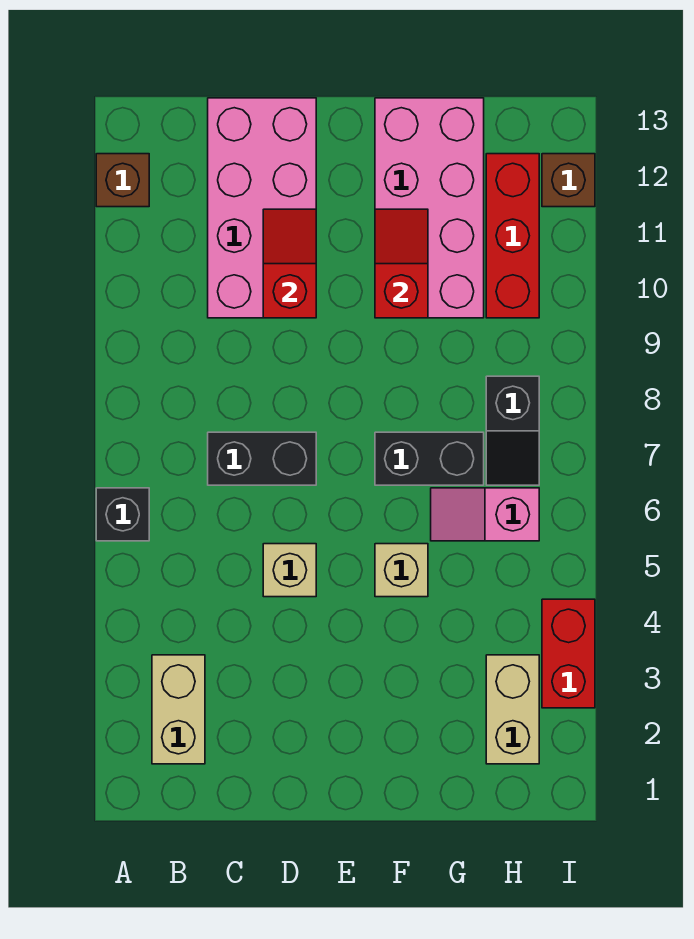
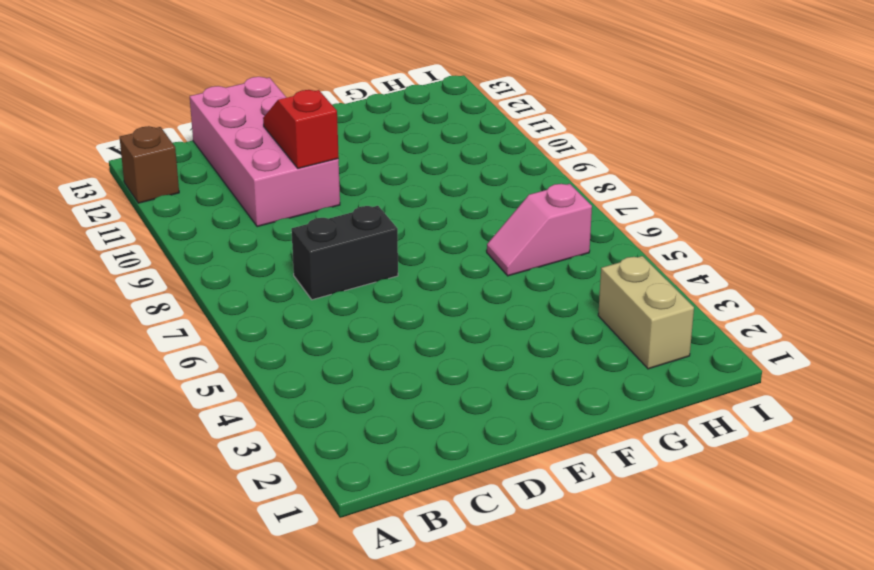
none -> black brick A6 level 1
none -> tan brick B2:B3 level 1
none -> tan brick D5 level 1

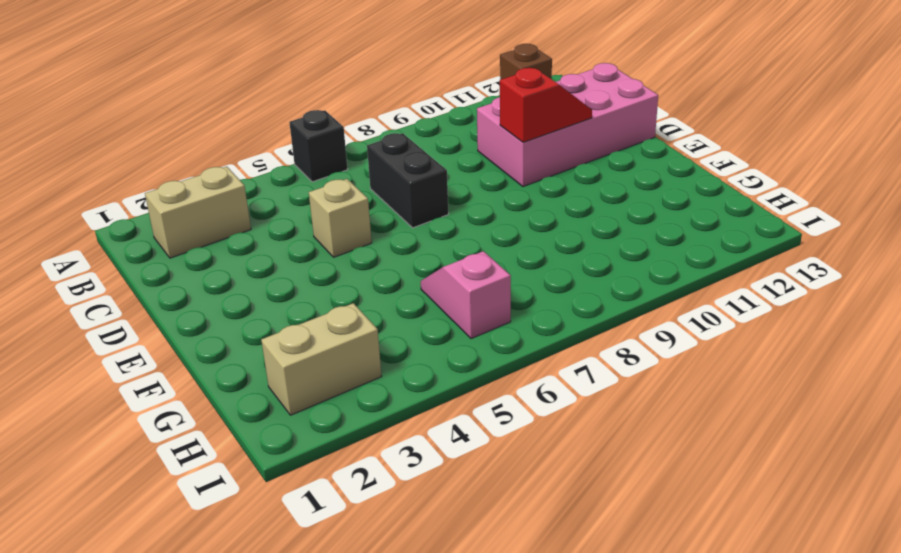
none -> tan brick F5 level 1
none -> black brick F7:G7 level 1
none -> pink brick F10:G13 level 1

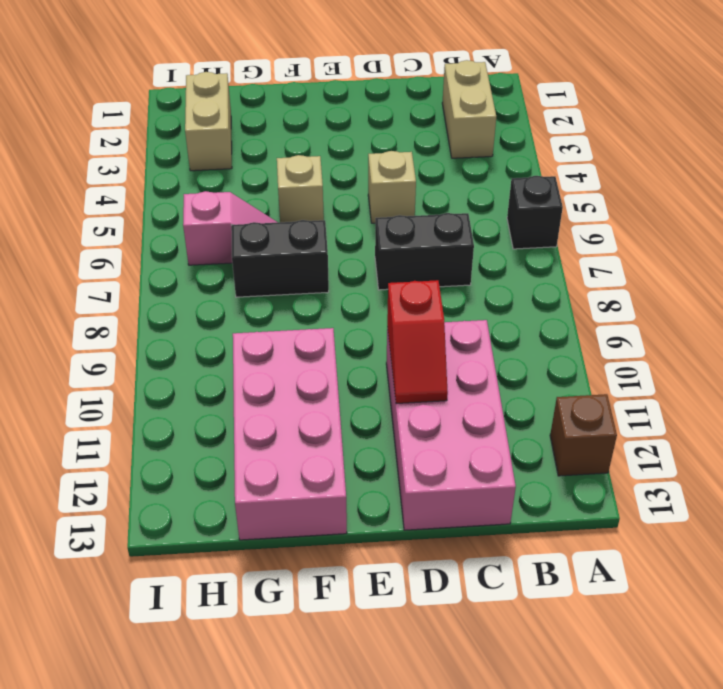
none -> black slope H7:H8 level 1 top 8
none -> red brick H10:H12 level 1
none -> red brick I3:I4 level 1

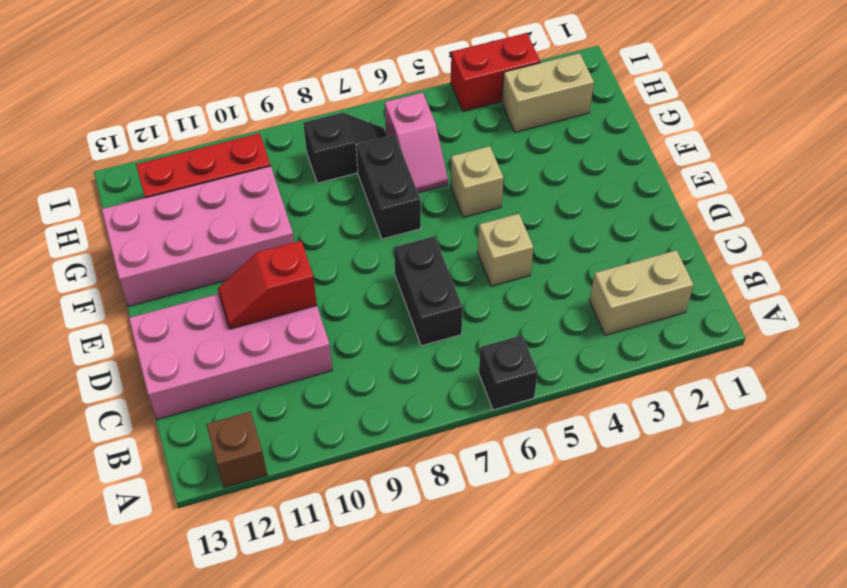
none -> brown brick I12 level 1
none -> red slope F10:F11 level 2 top 10

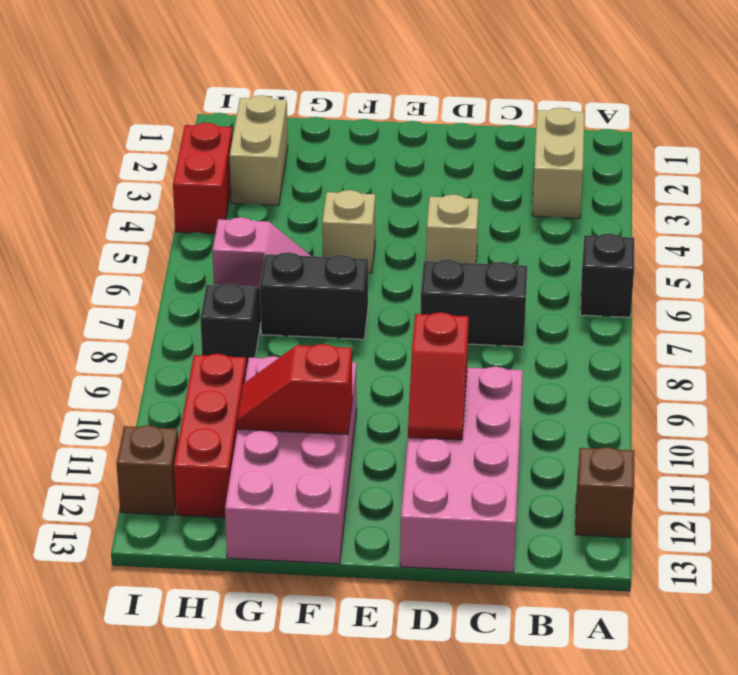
red slope F11:G11 level 2 top F -> red slope F10:F11 level 2 top 10

